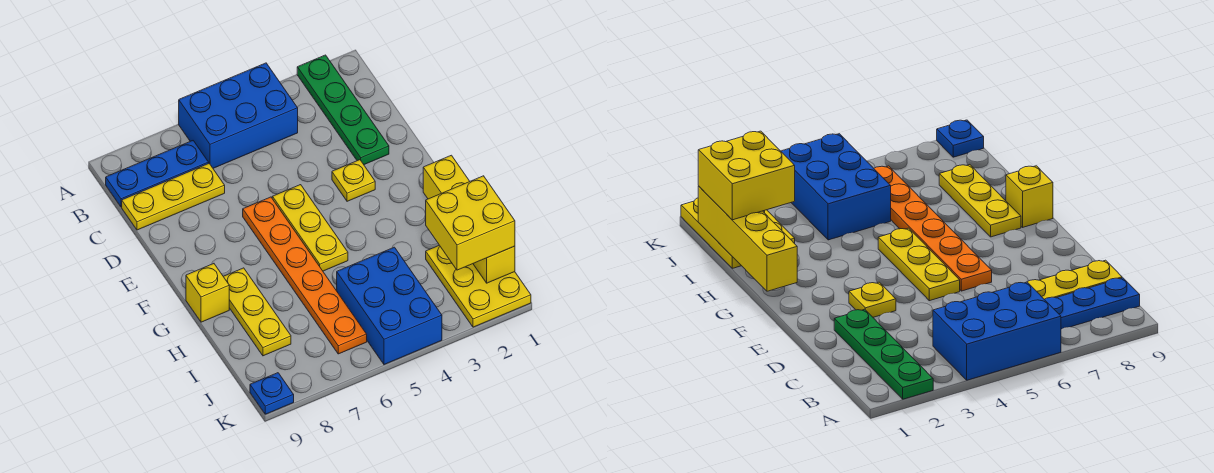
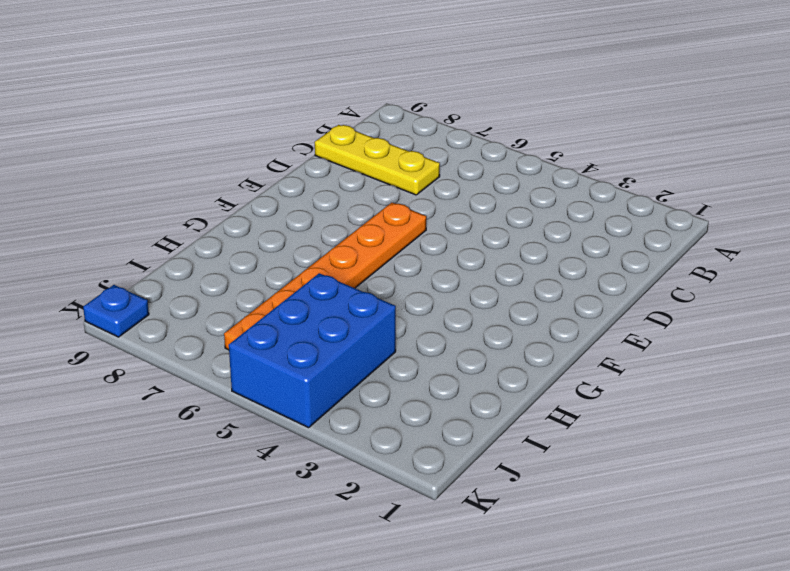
none -> green plate A2:D2 level 1
none -> blue brick A4:B6 level 1
none -> blue plate B7:B9 level 1

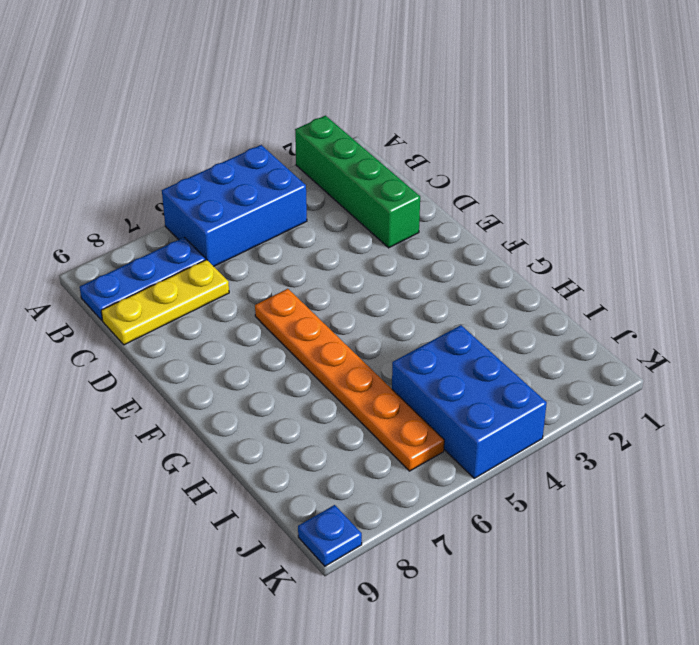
green brick A2:D2 level 1 -> green plate A2:D2 level 1
none -> yellow plate E3 level 1
none -> yellow plate E5:G5 level 1
none -> yellow plate G8:I8 level 1

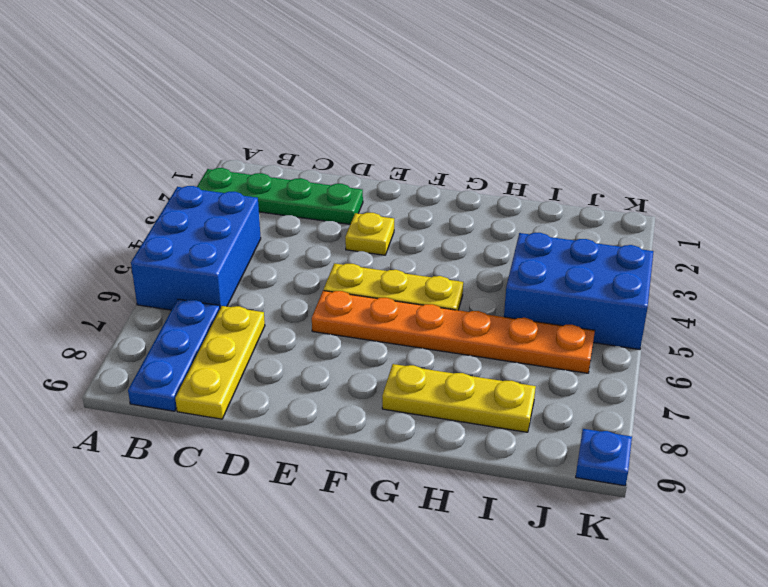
none -> yellow brick G9 level 1
none -> yellow plate I1:K2 level 1
none -> yellow brick G1:J1 level 2

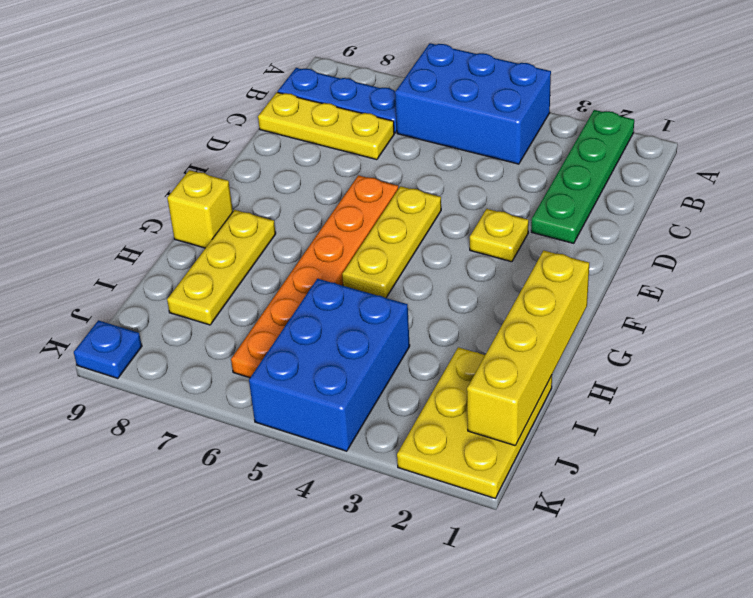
none -> yellow brick I1:J2 level 3

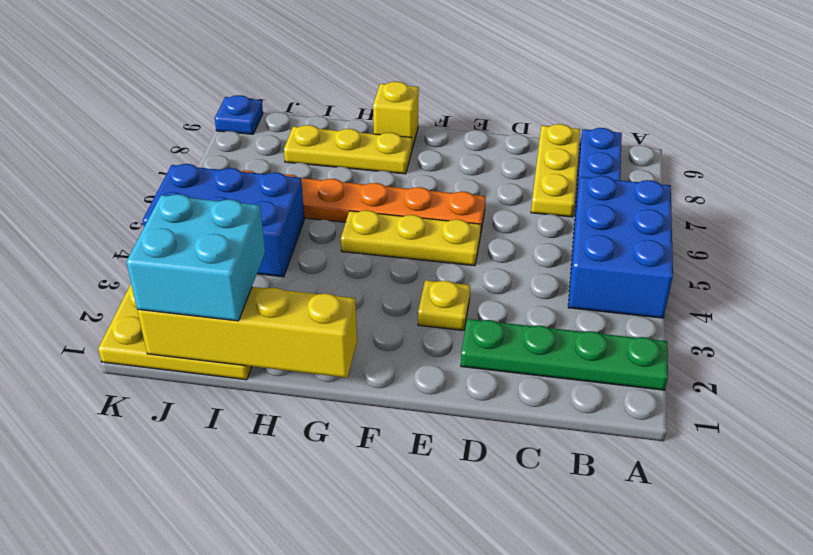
cyan brick I1:J2 level 3 -> yellow brick I1:J2 level 3

